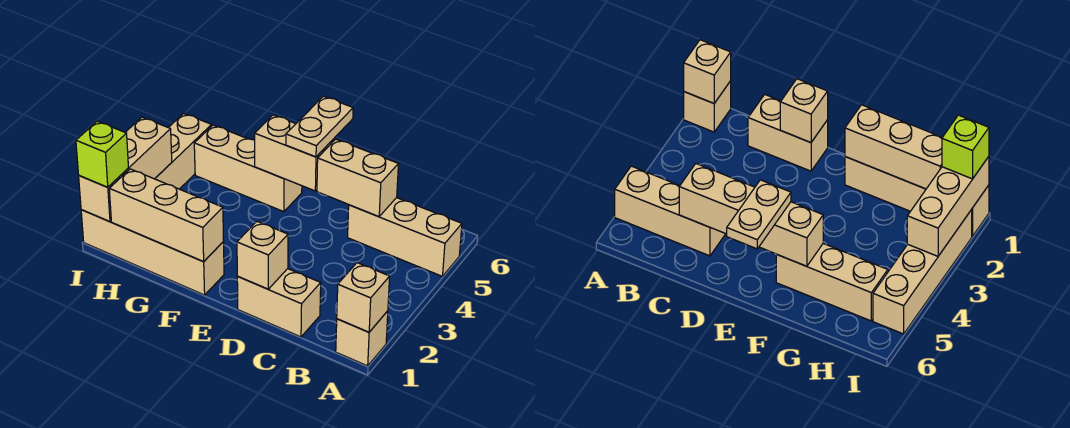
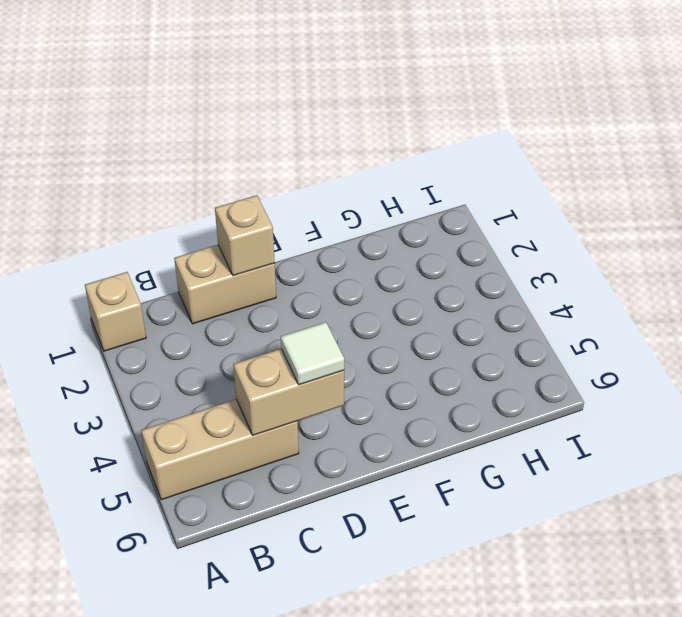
white tile D5 level 3 -> none
none -> tan brick F1:I1 level 1
none -> tan brick F5:H5 level 1
none -> tan brick I2:I5 level 1

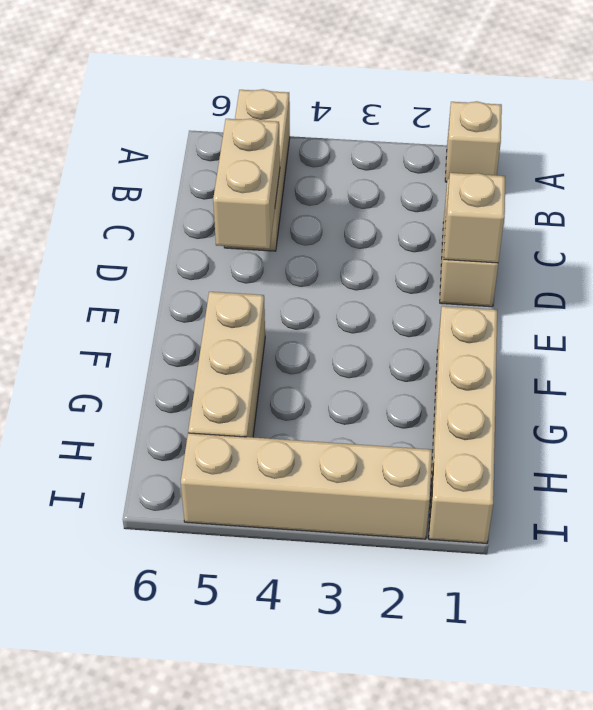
none -> tan brick A1 level 2
none -> tan brick E5:F5 level 2
none -> tan brick F1:H1 level 2

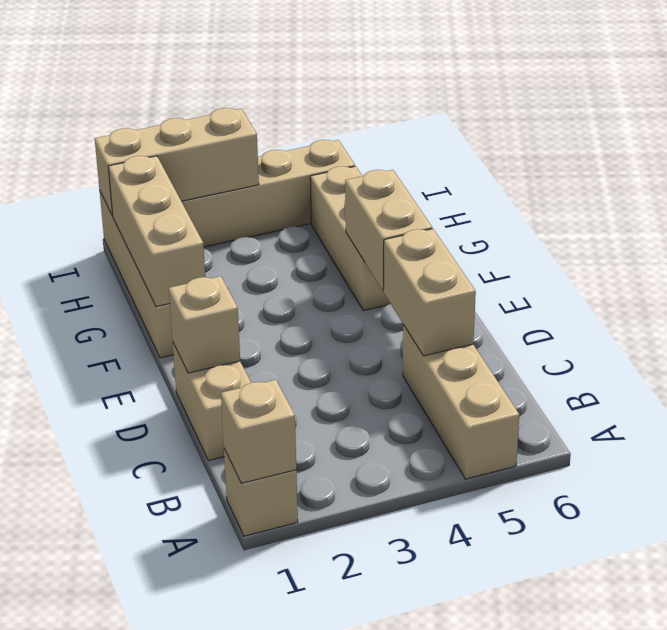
none -> tan plate E5:E6 level 3
none -> lime brick I1 level 3

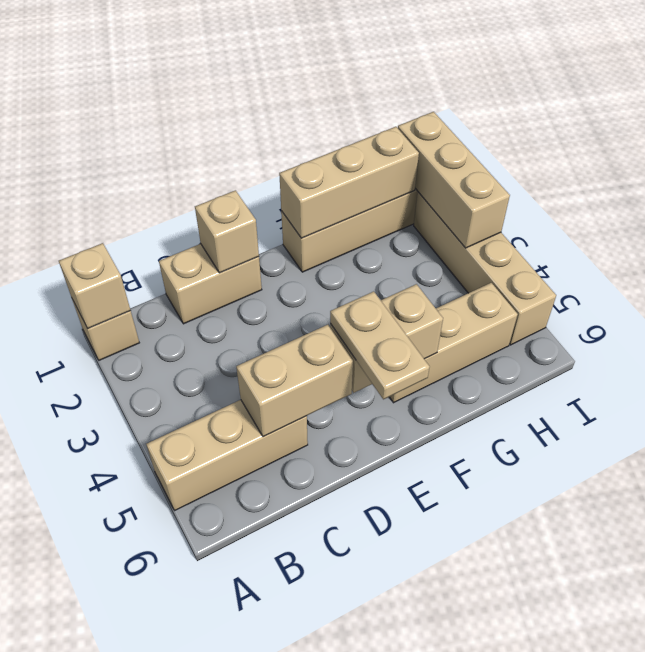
none -> lime brick I1 level 3

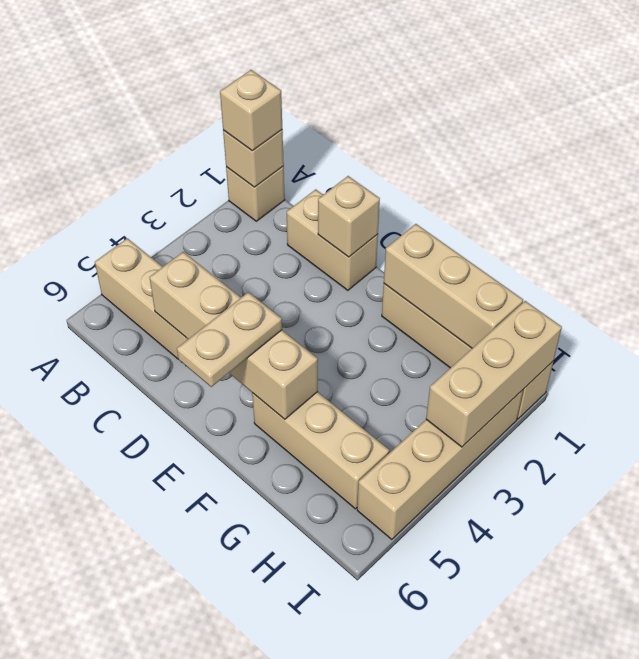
tan brick A1 level 3 -> none
none -> lime brick I1 level 3

